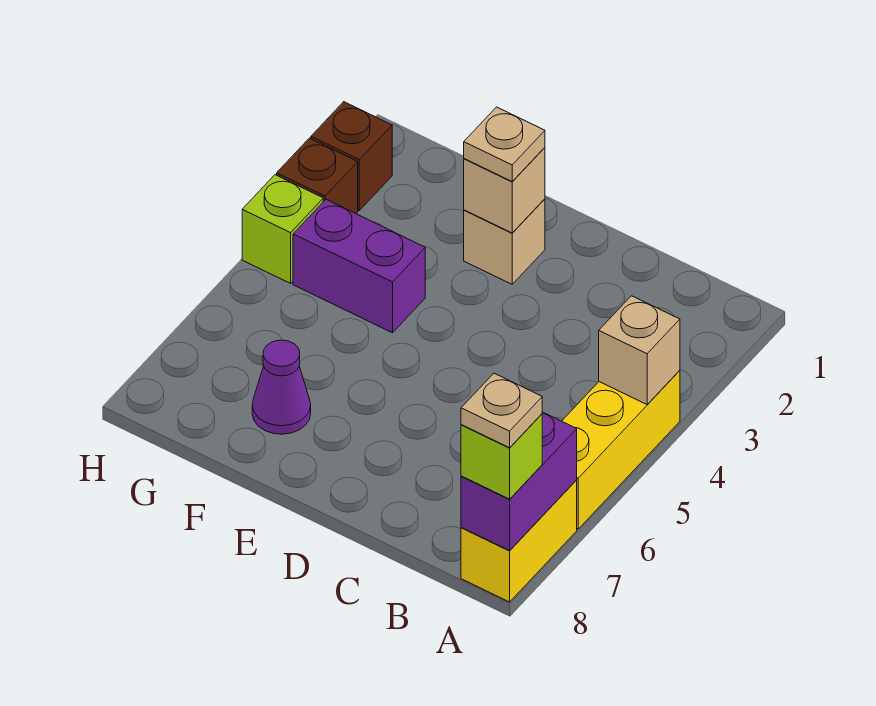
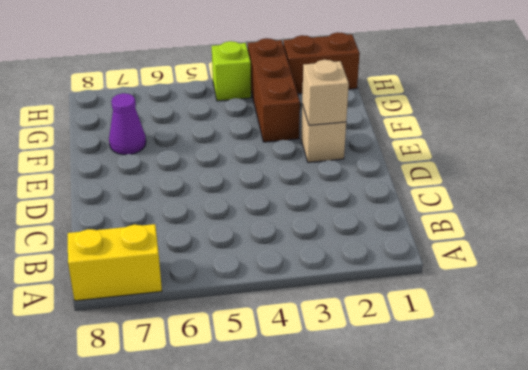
brown brick F3:H3 level 1 -> brown brick H3 level 1
brown brick H1:H2 level 1 -> brown brick H2 level 1
none -> yellow brick A4:A6 level 1
none -> purple brick F4:G4 level 1
none -> tan brick A4 level 2

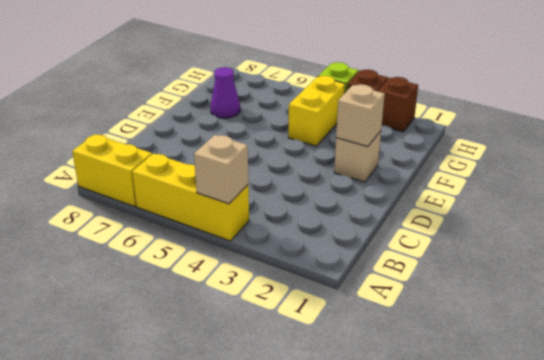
yellow brick F4:G4 level 1 -> purple brick F4:G4 level 1
none -> purple brick A7:A8 level 2
none -> lime brick A8 level 3
none -> tan plate E2 level 3

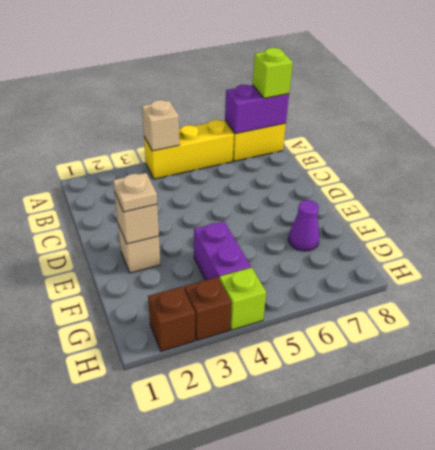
none -> tan plate A8 level 4

